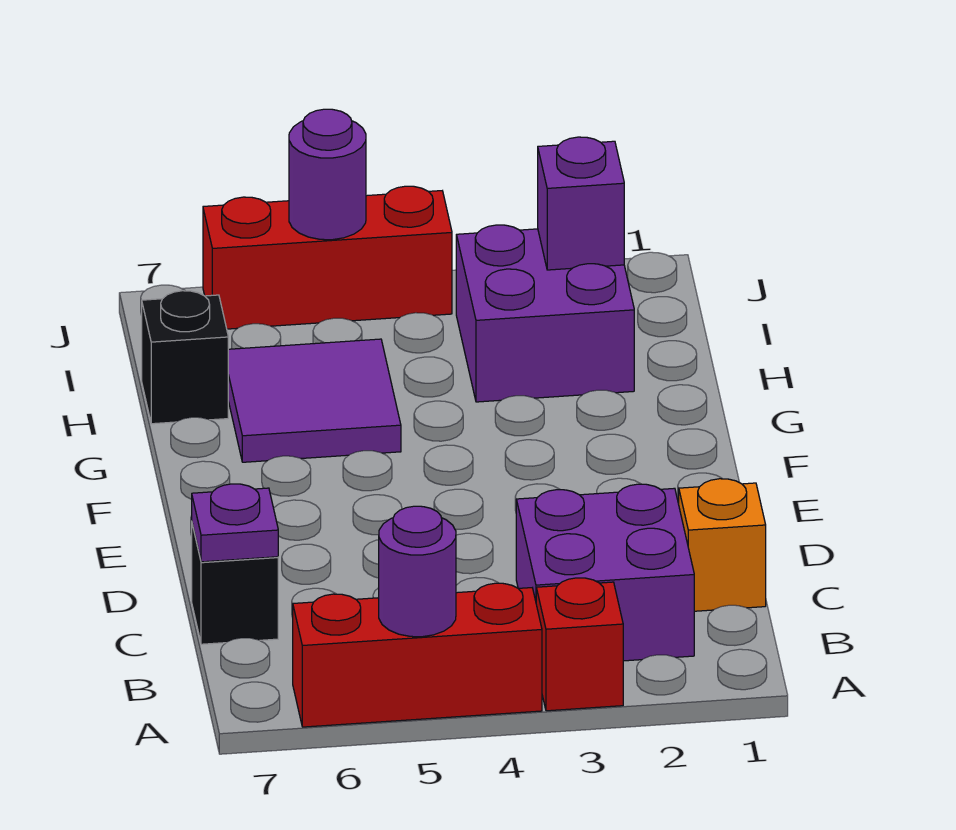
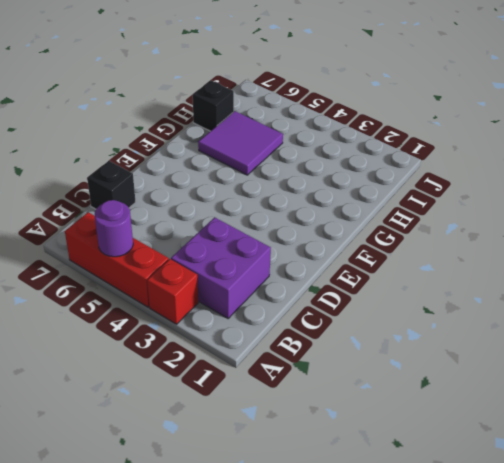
none -> orange brick C1 level 1
none -> purple brick H2:I3 level 1
none -> red brick J4:J6 level 1

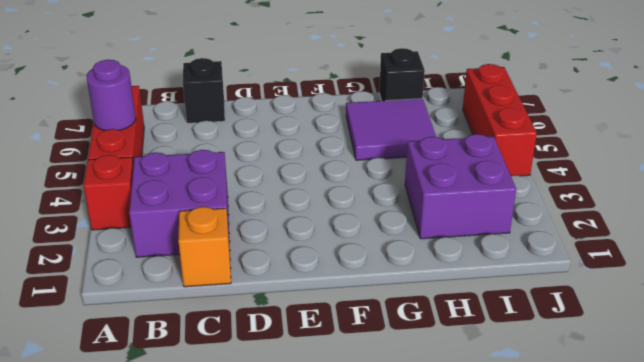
none -> purple plate C7 level 2
none -> purple brick I2 level 2
none -> purple round brick J5 level 2

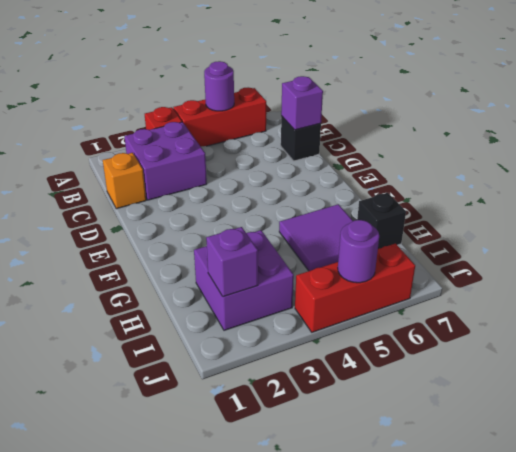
purple brick C7 level 2 -> purple plate C7 level 2

